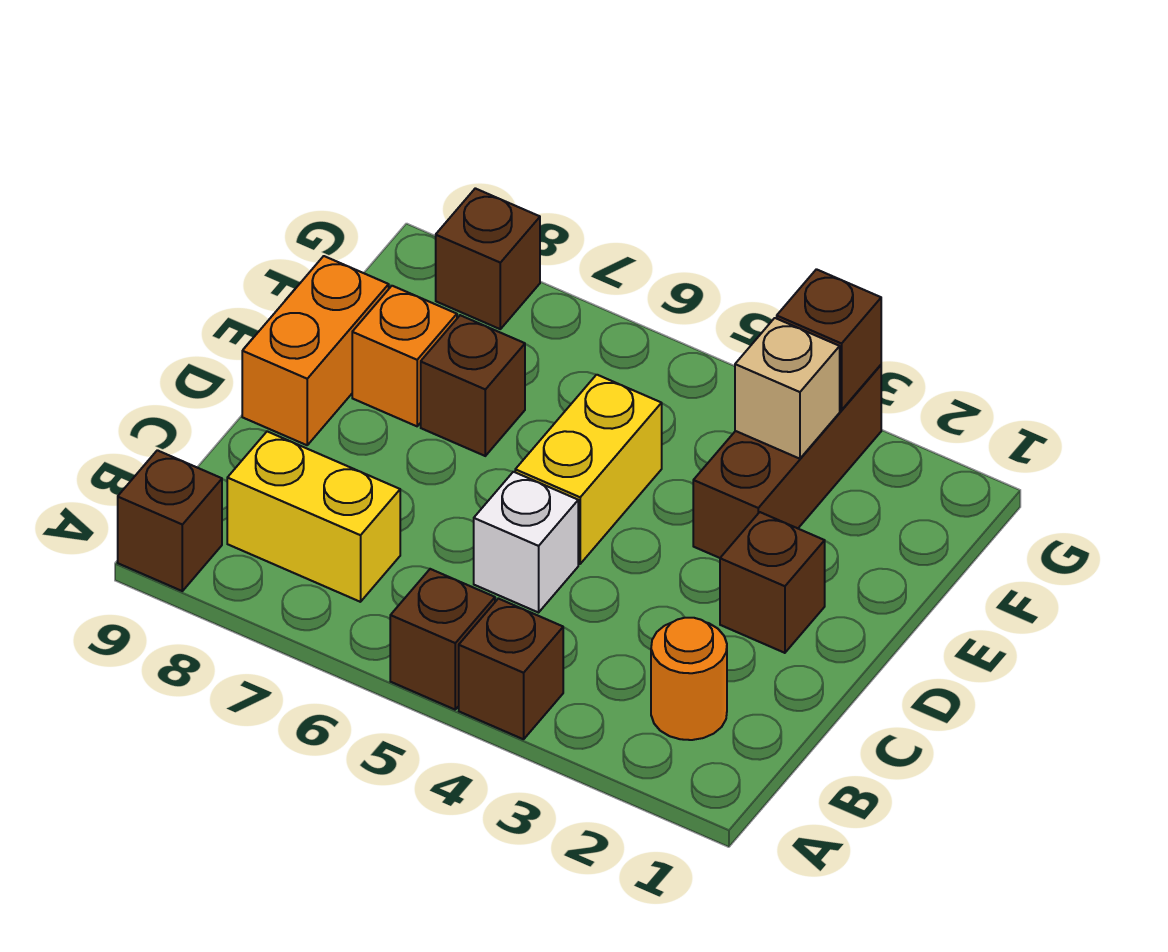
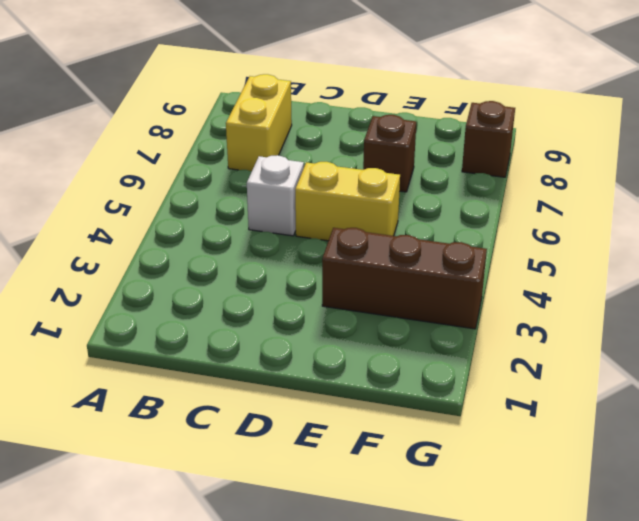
none -> brown brick A4 level 1
none -> brown brick A5 level 1
none -> brown brick A9 level 1

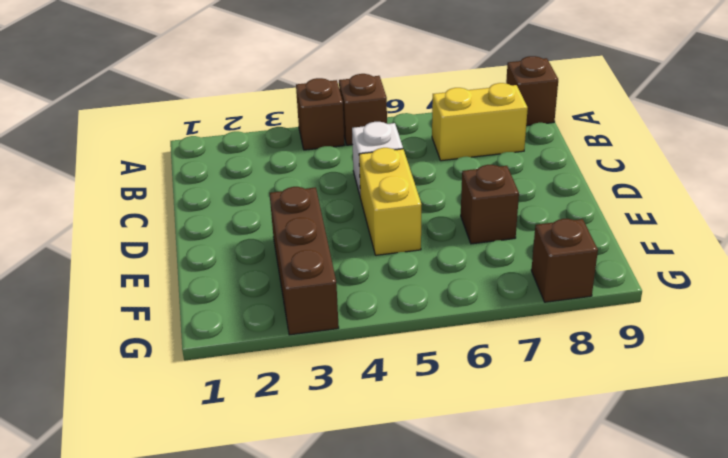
none -> orange round brick B2 level 1
none -> brown brick D2 level 1
none -> orange brick D9:E9 level 1

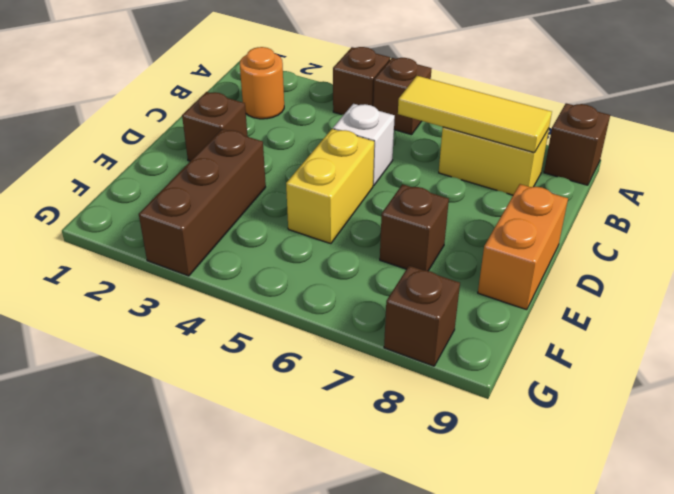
yellow tile B6:B8 level 2 -> none
none -> orange brick E8 level 1
none -> tan brick F3 level 2
none -> brown brick G3 level 2

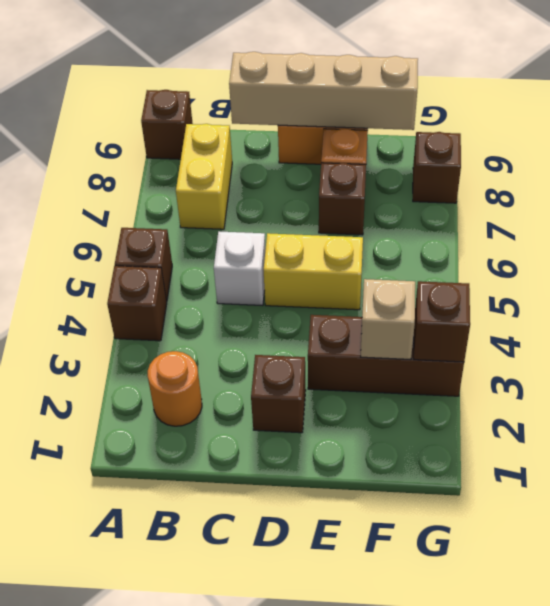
tan brick C9:F9 level 2 -> none

